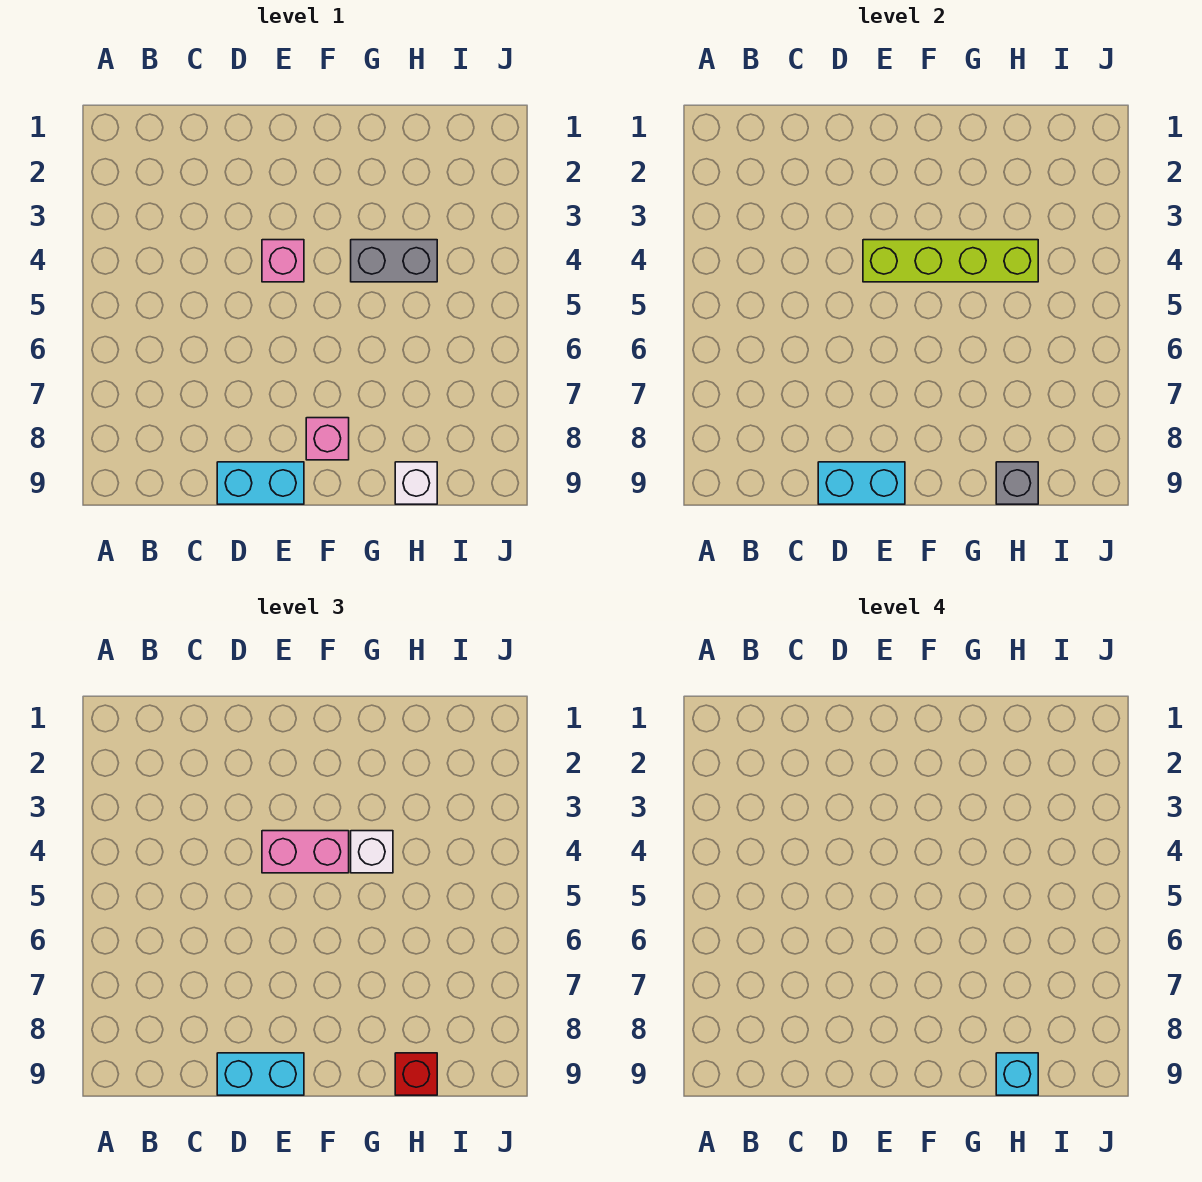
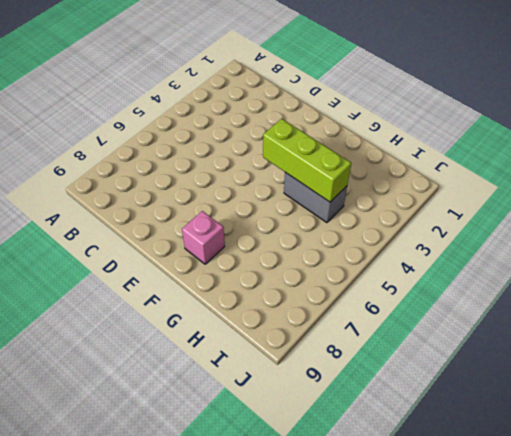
lime brick F4:H4 level 2 -> lime brick E4:H4 level 2
none -> cyan brick D9:E9 level 1
none -> pink brick E4 level 1
none -> white brick H9 level 1

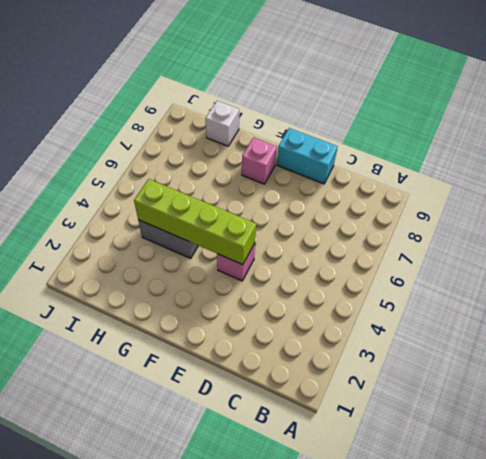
none -> cyan brick D9:E9 level 2
none -> grey brick H9 level 2
none -> cyan brick D9:E9 level 3

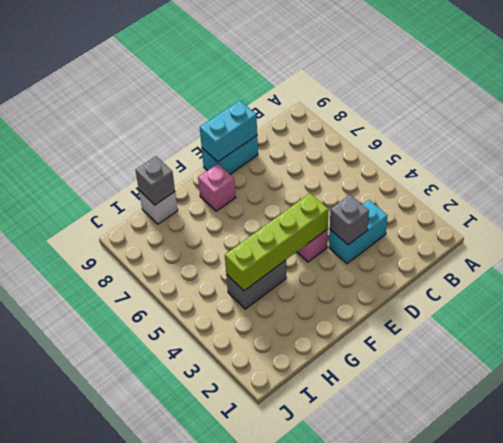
cyan brick C3:D3 level 1 -> cyan brick D9:E9 level 3
grey brick D3 level 2 -> none
none -> pink brick E4:F4 level 3
none -> white brick G4 level 3
none -> red brick H9 level 3

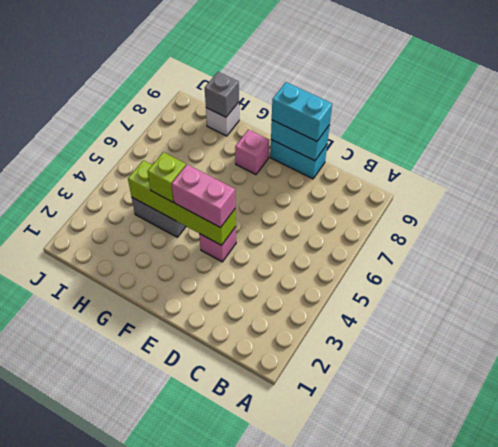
lime brick G4 level 3 -> white brick G4 level 3
none -> red brick H9 level 3
none -> cyan brick H9 level 4

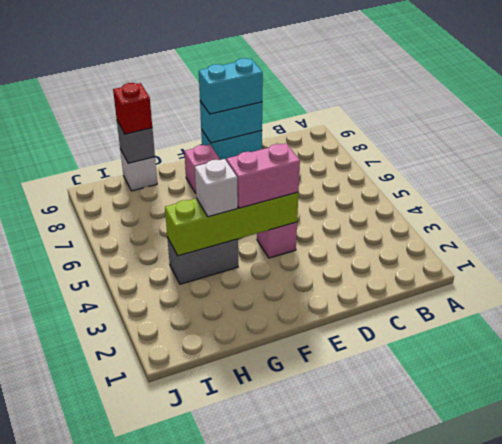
none -> cyan brick H9 level 4

